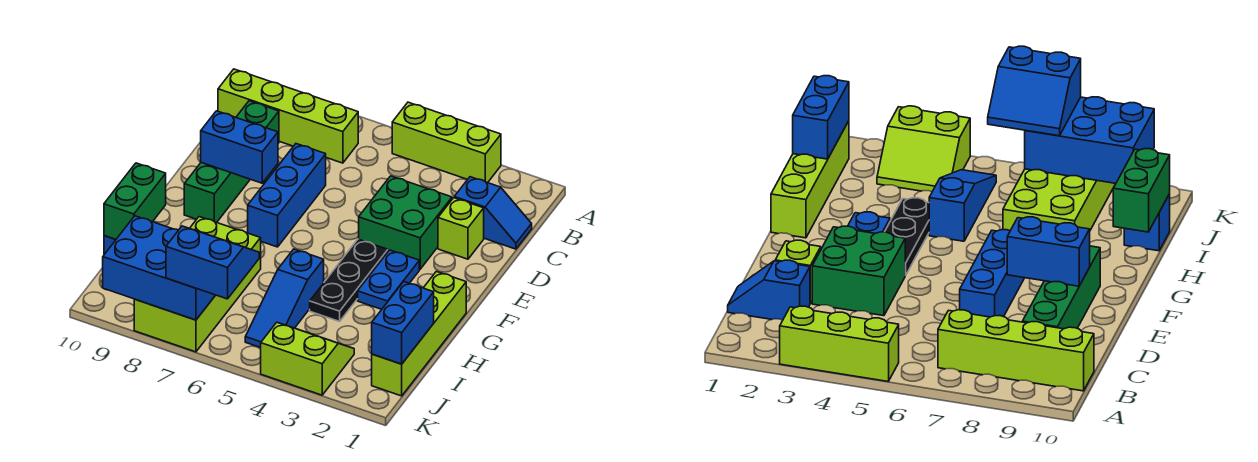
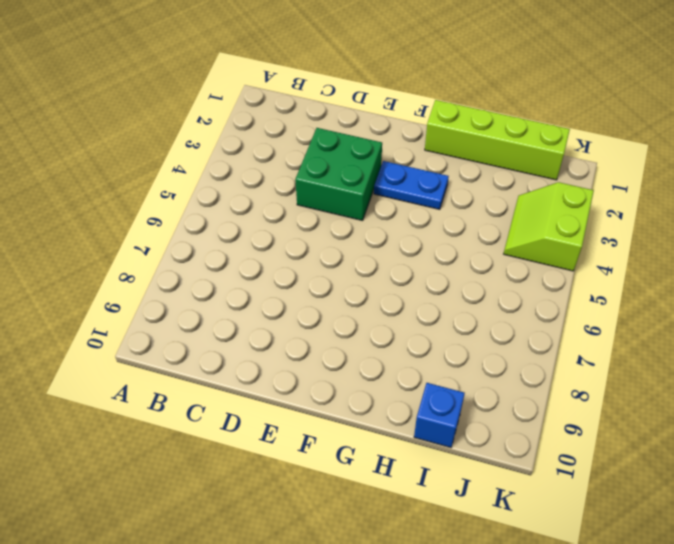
none -> lime brick A3:A5 level 1
none -> lime brick B7:B10 level 1
none -> blue slope C1:C2 level 1 top 2

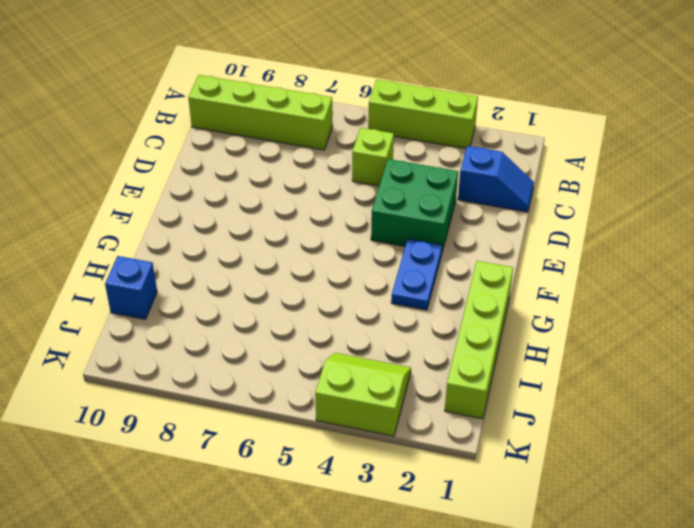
lime brick C5 level 1 -> lime brick D2 level 1
none -> green brick C9:F9 level 1
none -> blue brick D7:F7 level 1
none -> black plate F4:H4 level 1

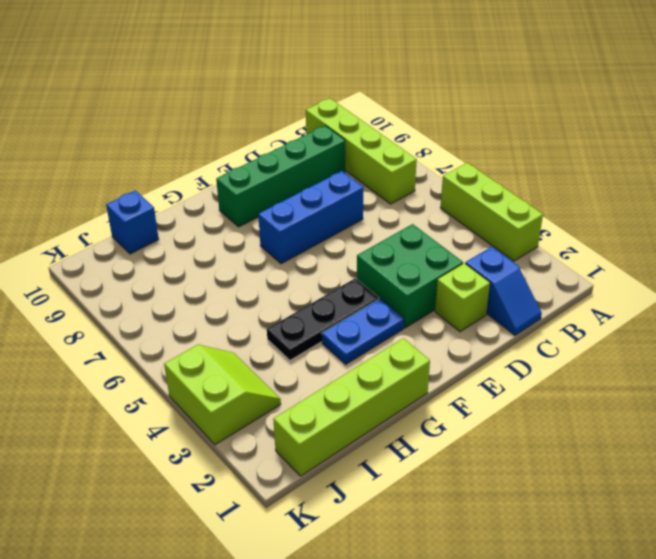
none -> blue slope H5:J5 level 1 top H
none -> lime brick H7:K8 level 1
none -> blue brick E8:E9 level 2

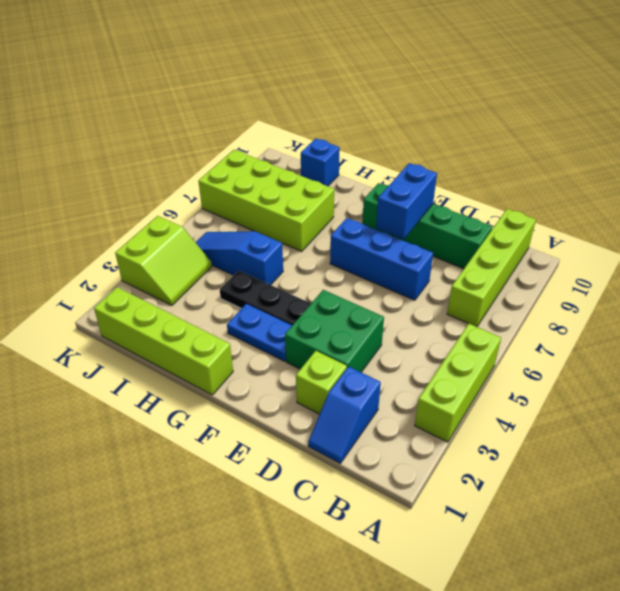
none -> green brick H10:I10 level 2
none -> blue brick I1:J1 level 2
none -> blue brick J7:K9 level 2

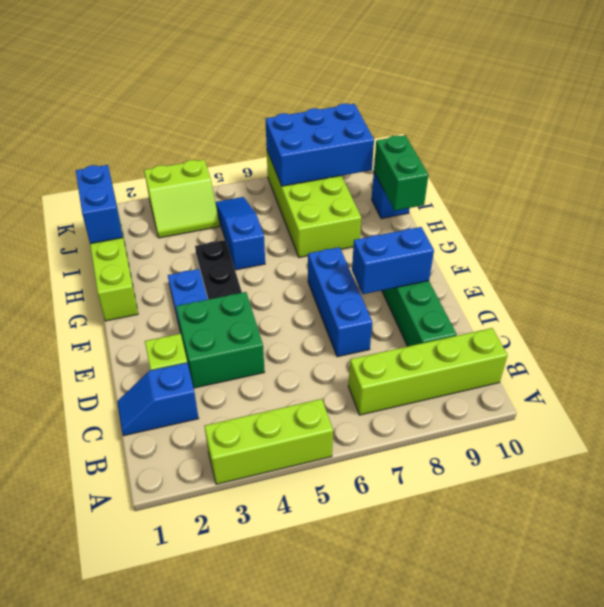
none -> blue slope J6:K7 level 3 top K

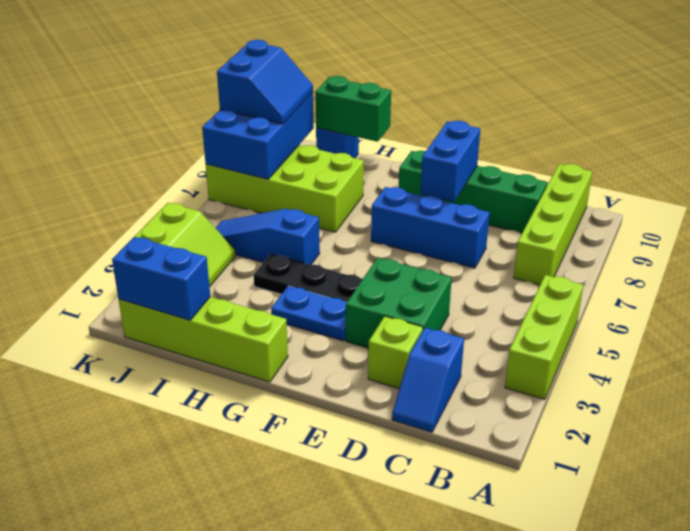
blue slope J8:K9 level 3 top K -> blue slope J6:K7 level 3 top K

